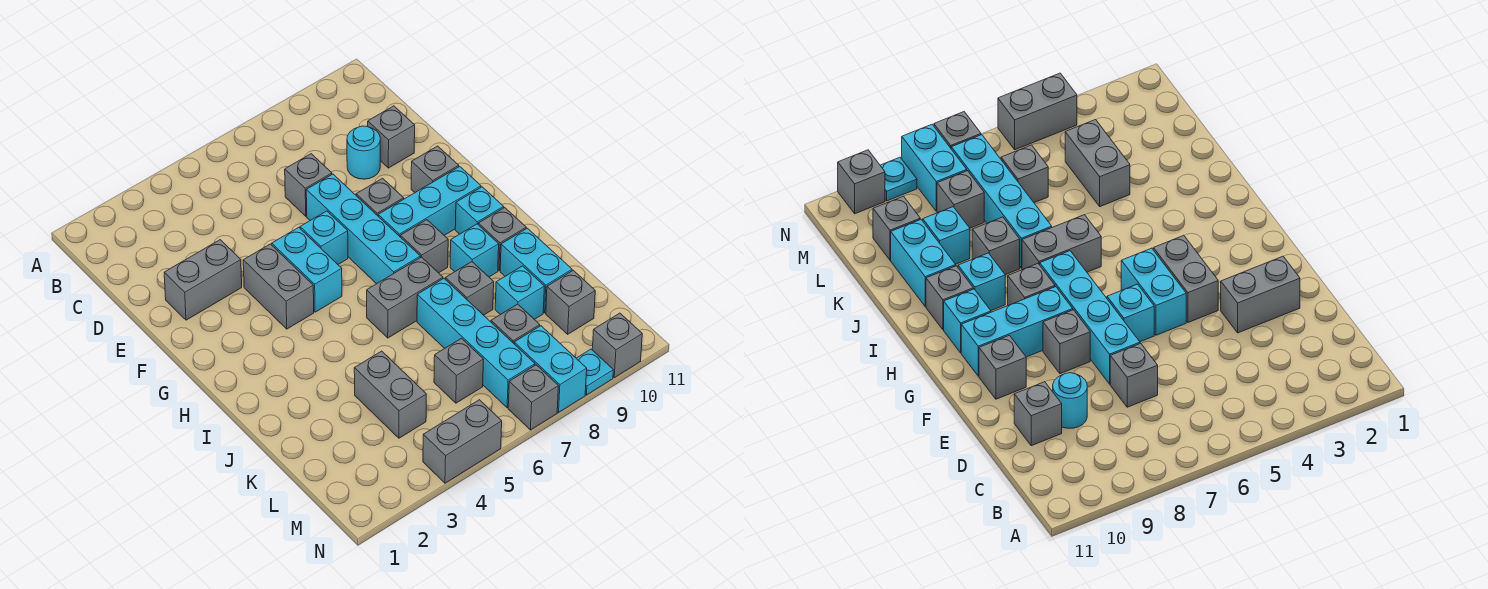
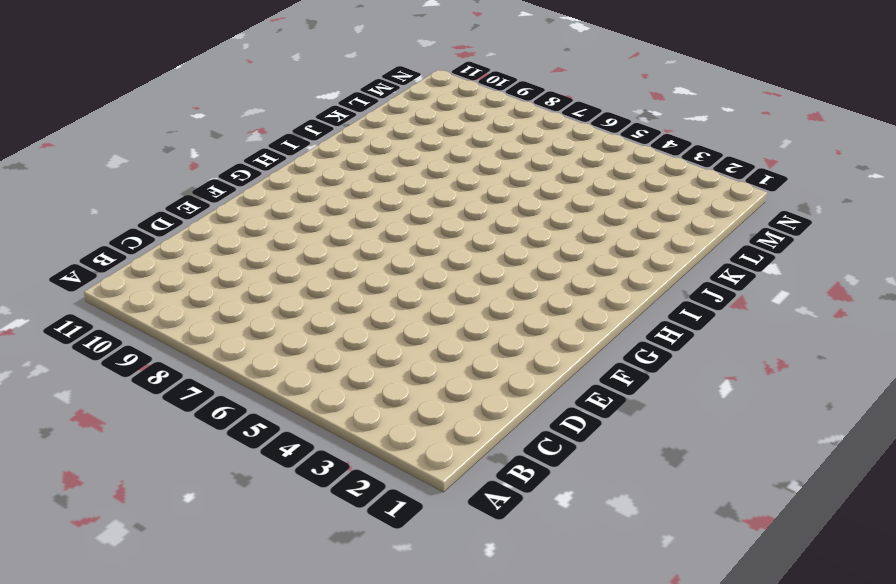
none -> grey brick D7 level 1
none -> cyan round brick D9 level 1
none -> grey brick D10 level 1

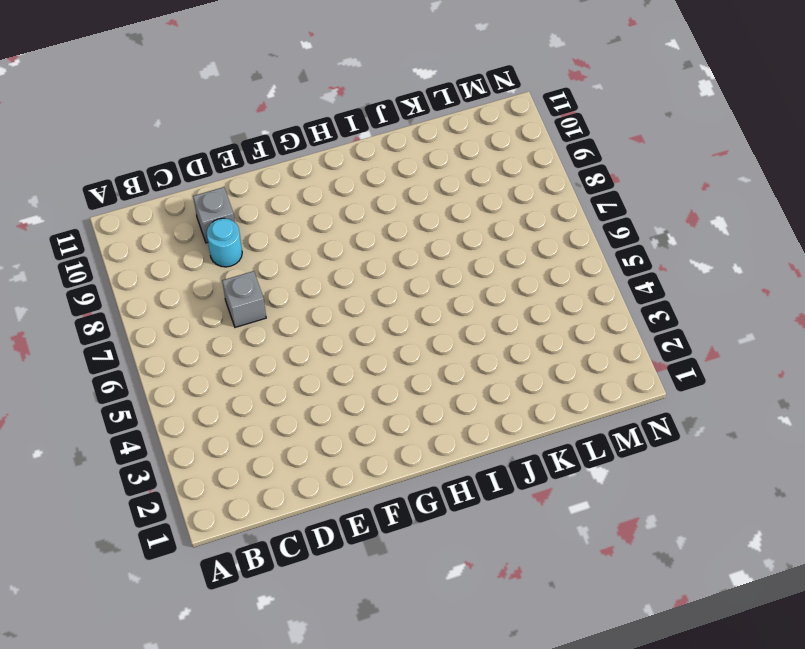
none -> grey brick E2:E3 level 1
none -> cyan brick E7:H7 level 1
none -> grey brick F4:G4 level 1

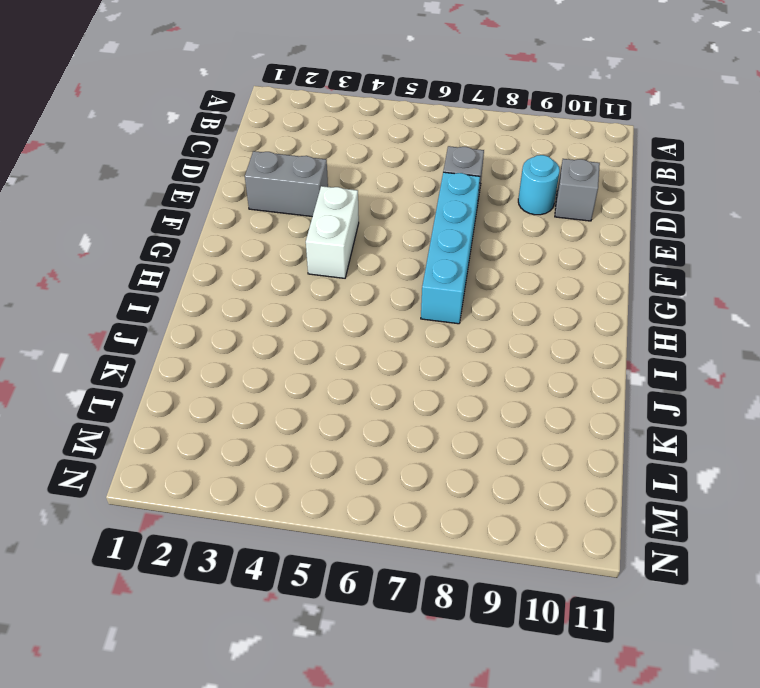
white brick F4:G4 level 1 -> grey brick F4:G4 level 1
none -> cyan brick F5:G5 level 1
none -> cyan brick F6 level 1
none -> grey brick F8 level 1

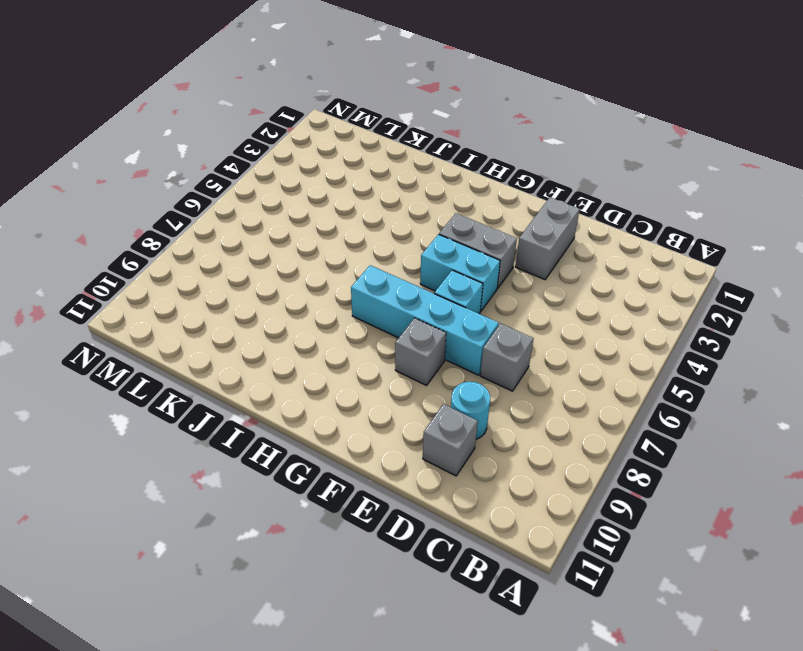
none -> grey brick F10 level 1
none -> cyan brick G8:G10 level 1
none -> grey brick H8 level 1

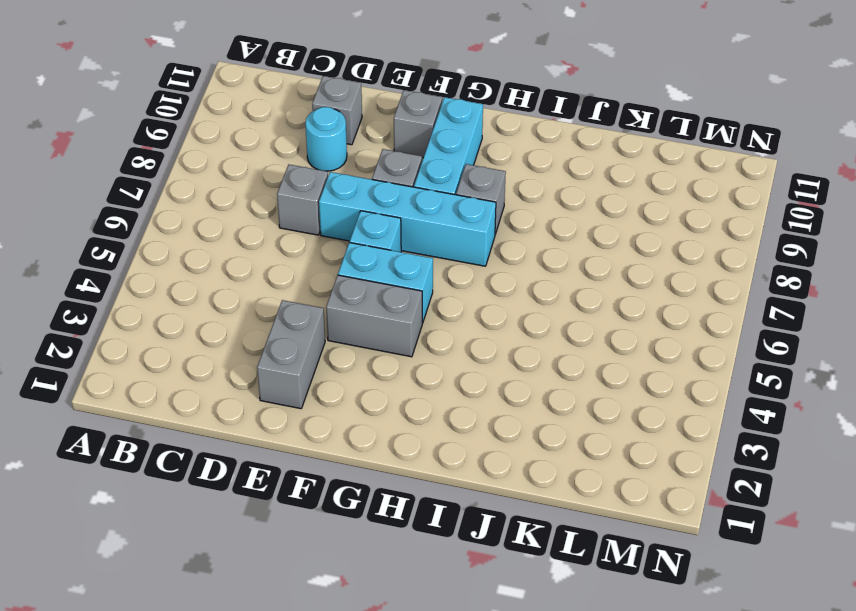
none -> cyan brick H10 level 1
none -> grey brick I6:I7 level 1
none -> cyan brick I9 level 1

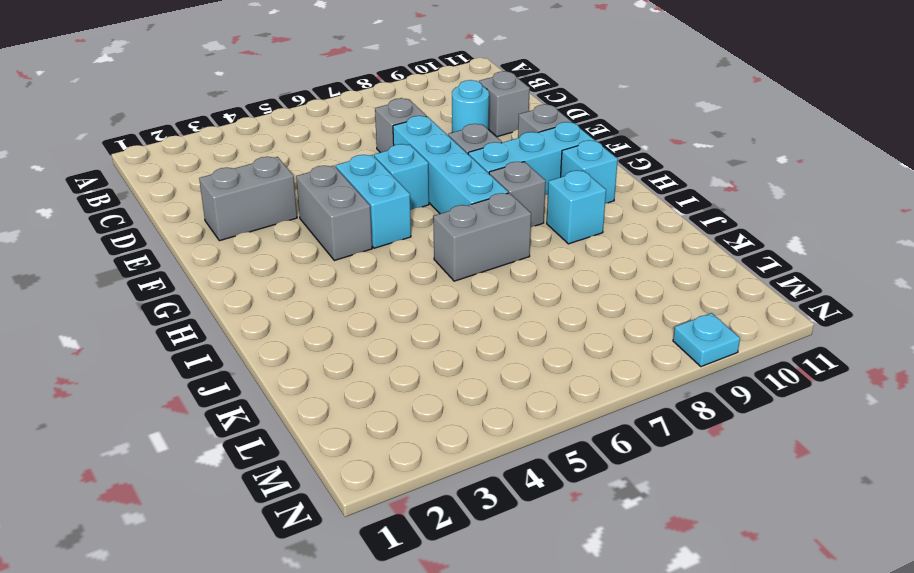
none -> grey brick I10 level 1
none -> cyan brick J7:M7 level 1
none -> grey brick J8 level 1

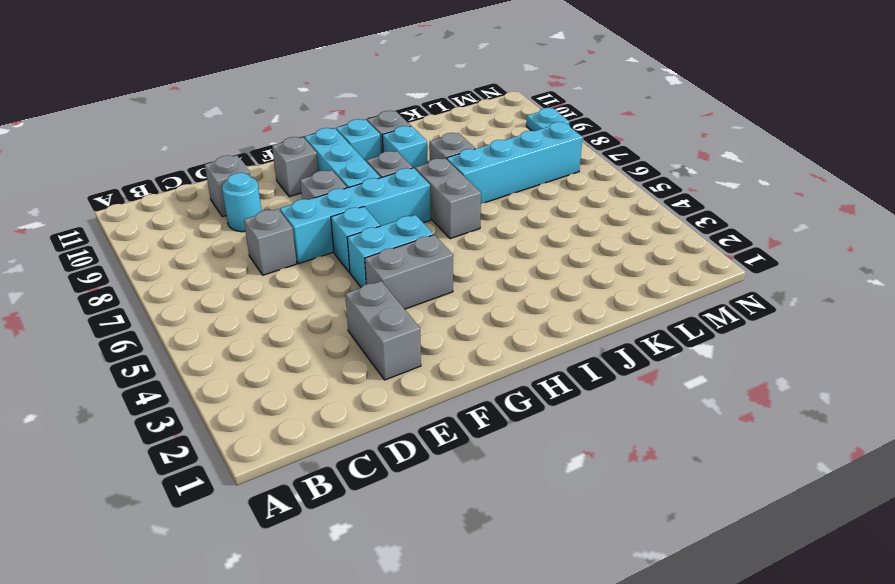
none -> cyan brick J10:K10 level 1
none -> grey brick K4:L4 level 1
none -> cyan brick K9 level 1

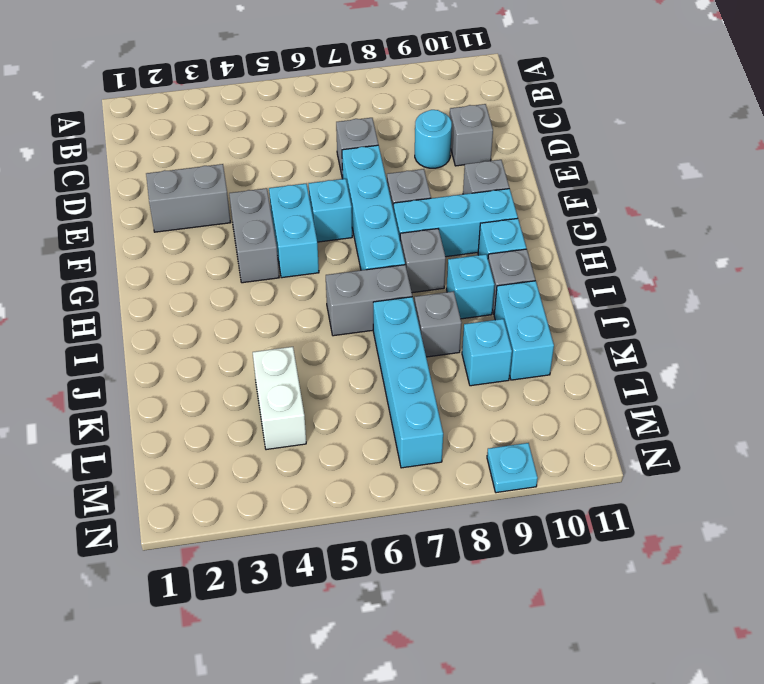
white brick K4:L4 level 1 -> grey brick K4:L4 level 1
none -> grey brick L6 level 1
none -> grey brick L8 level 1
none -> grey brick L10 level 1

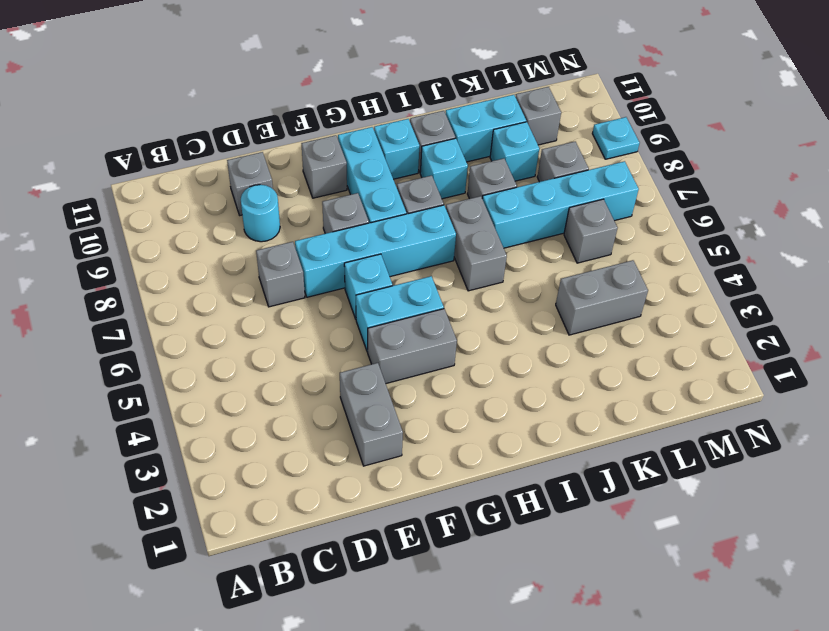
none -> cyan brick M8:N8 level 1
none -> grey brick N4:N5 level 1
none -> grey brick N7 level 1

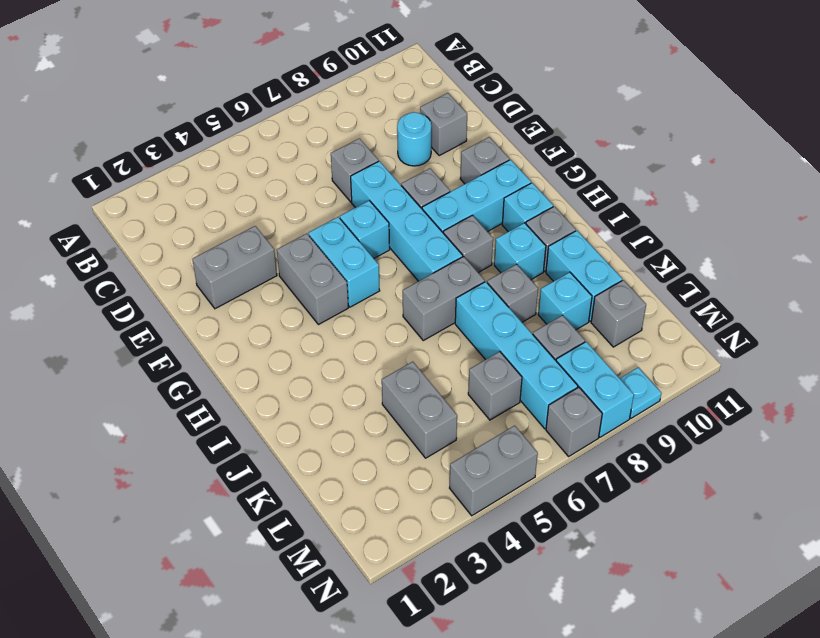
none -> grey brick N10 level 1

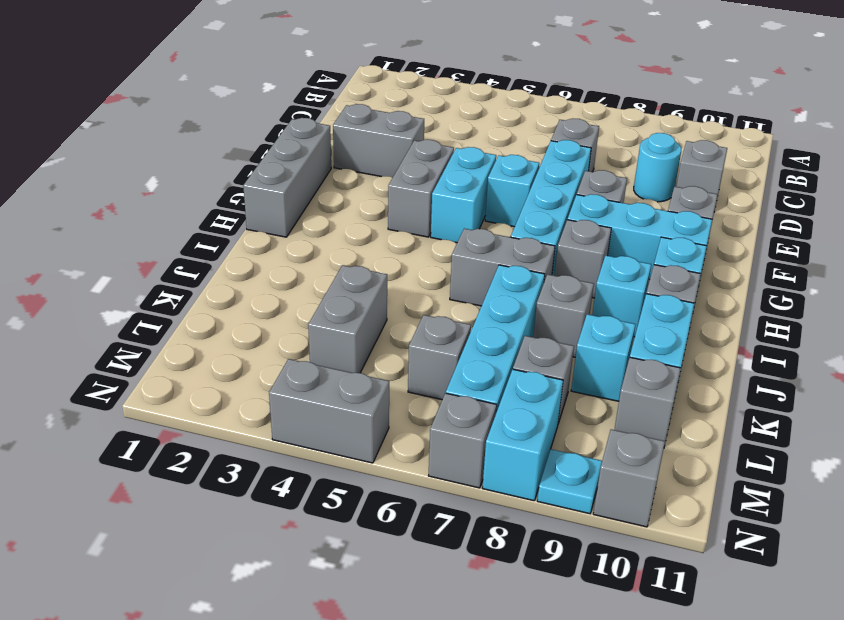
grey brick F1:H1 level 1 -> none

